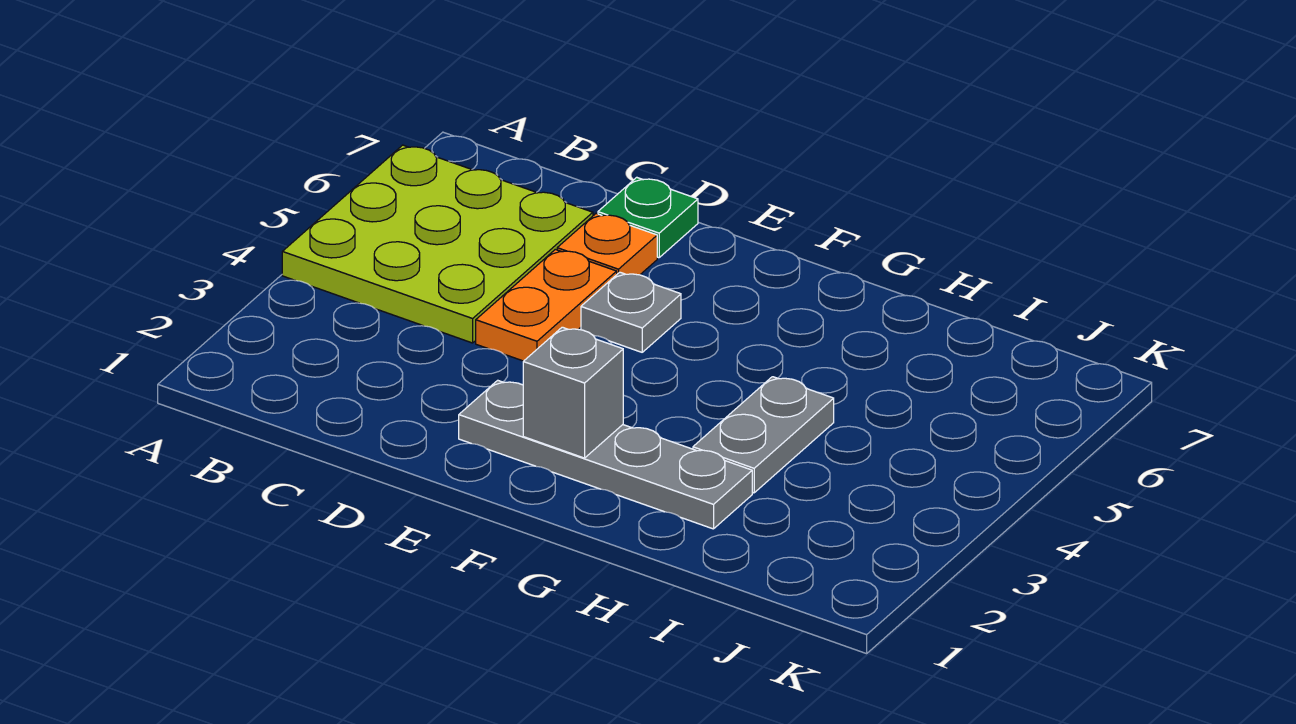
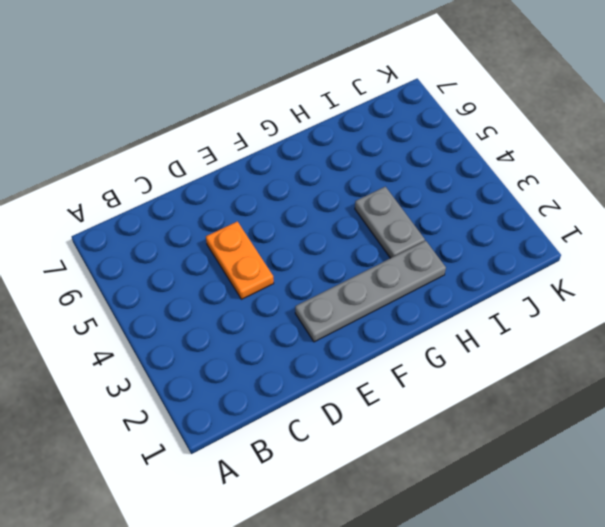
none -> lime plate A4:C6 level 1
none -> orange plate D6 level 1

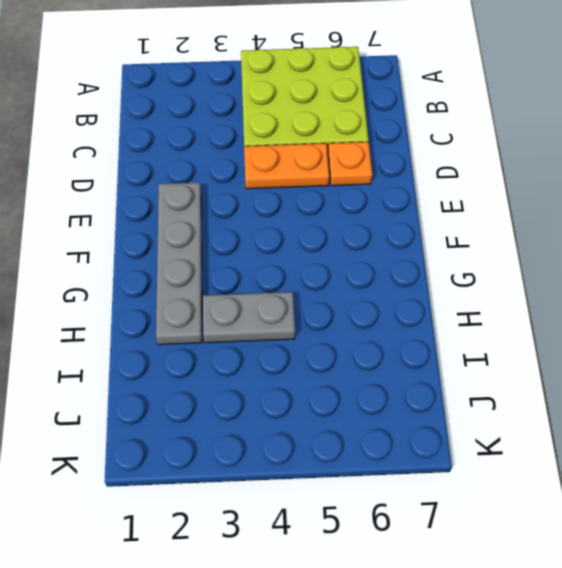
none -> green plate D7 level 1
none -> grey plate E5 level 1

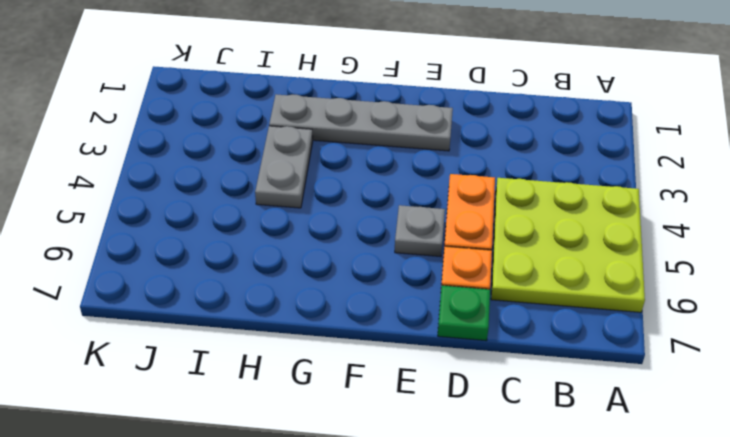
none -> grey brick F2 level 2

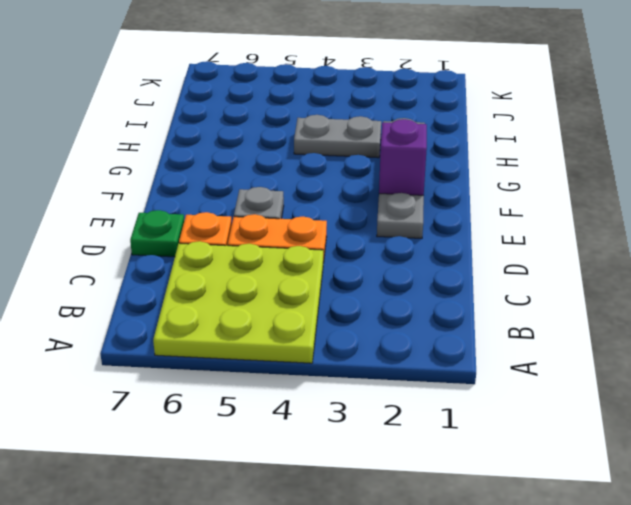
purple brick F2 level 2 -> grey brick F2 level 2

